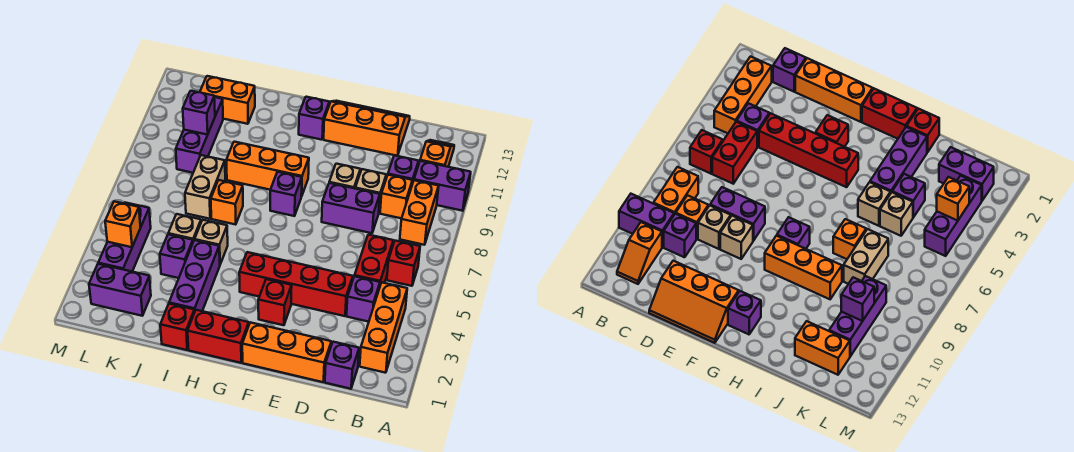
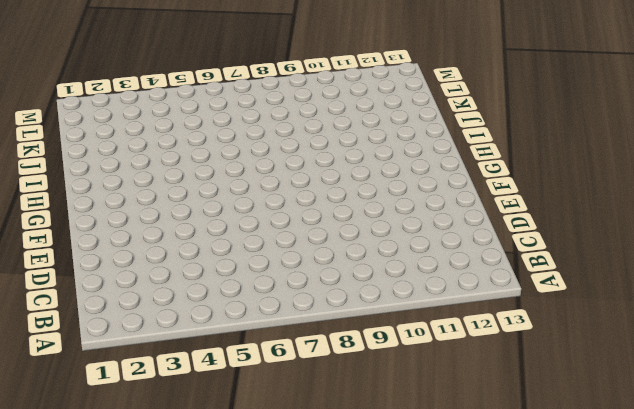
none -> purple brick A10:B10 level 1
none -> orange brick B2:B4 level 1
none -> red brick B6 level 1
none -> orange brick B8:B9 level 1

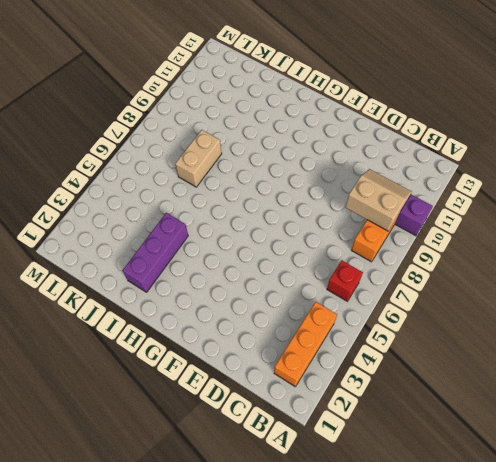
tan slope B9:C10 level 2 top 9 -> none
none -> orange slope B11:B12 level 1 top 11
none -> purple brick C1 level 1
none -> purple brick C4 level 1
none -> red brick C5:C6 level 1

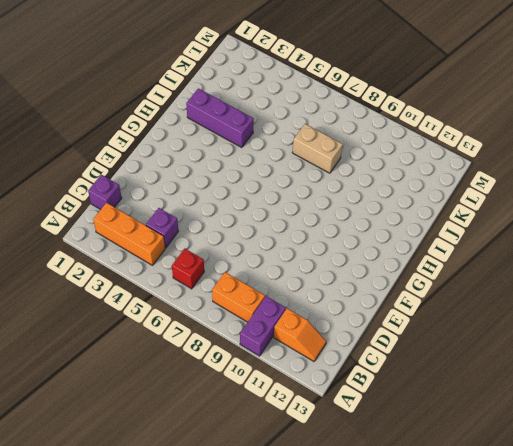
none -> red brick C5:C6 level 1
none -> orange brick C9 level 1
none -> purple brick C10 level 1
none -> orange brick D1:F1 level 1

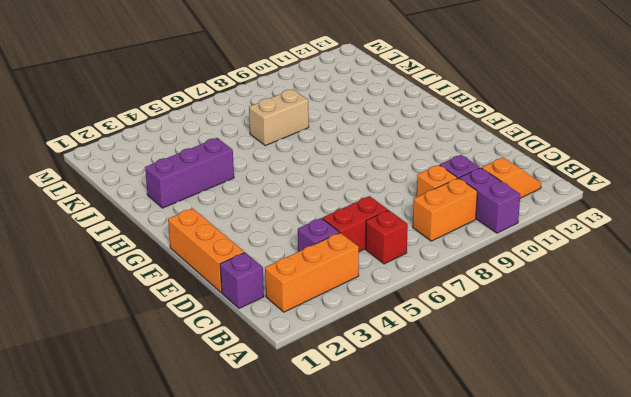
none -> red brick D4:G4 level 1
none -> purple brick D8:E8 level 1
none -> tan brick D9 level 1
none -> orange slope D12:F13 level 1 top 12

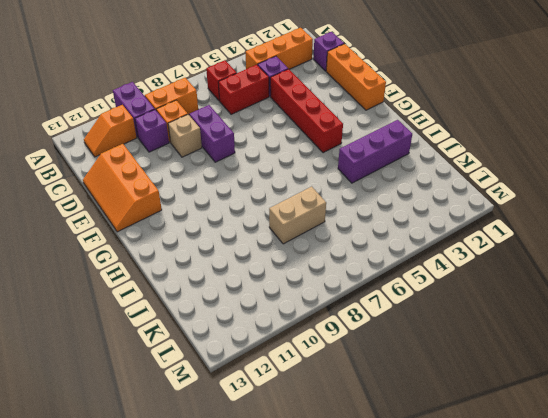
none -> tan brick E9 level 1
none -> red brick F3 level 1
none -> red brick G1:H1 level 1
none -> purple brick G8 level 1

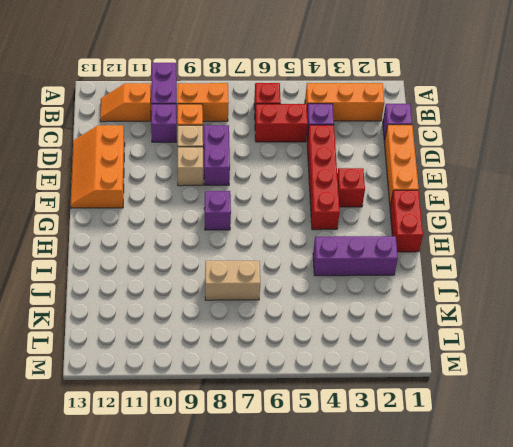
none -> orange brick G9:I9 level 1
none -> purple brick G12 level 1
none -> red brick I1 level 1
none -> tan brick I5 level 1

